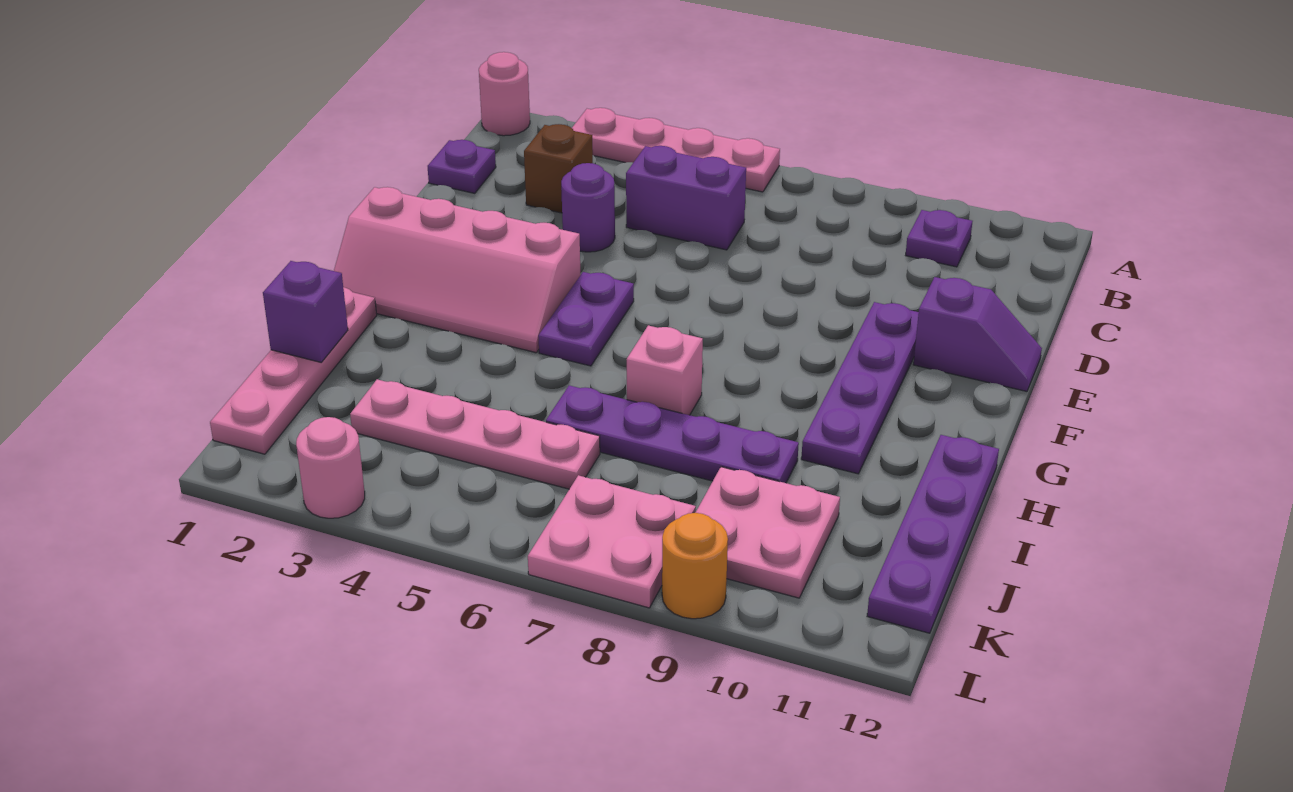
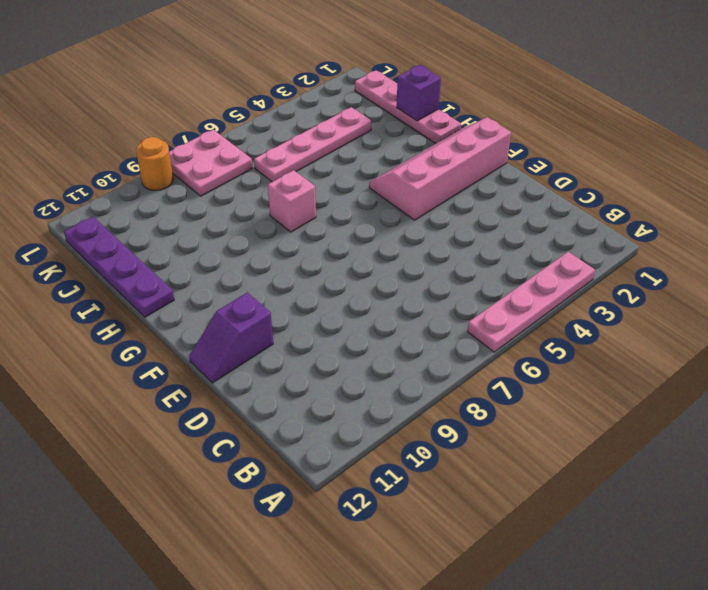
none -> pink round brick A1 level 1
none -> purple plate B10 level 1
none -> purple plate C1 level 1

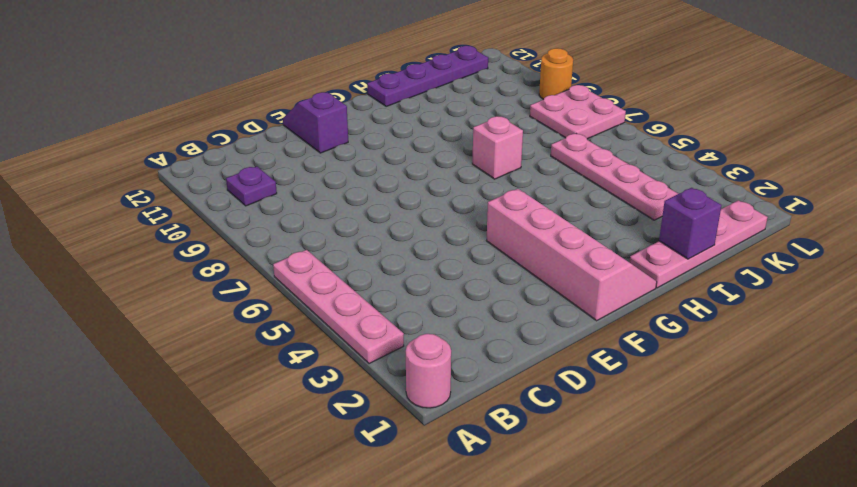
none -> purple plate C1 level 1
none -> brown brick C3 level 1
none -> purple brick C5:C6 level 1

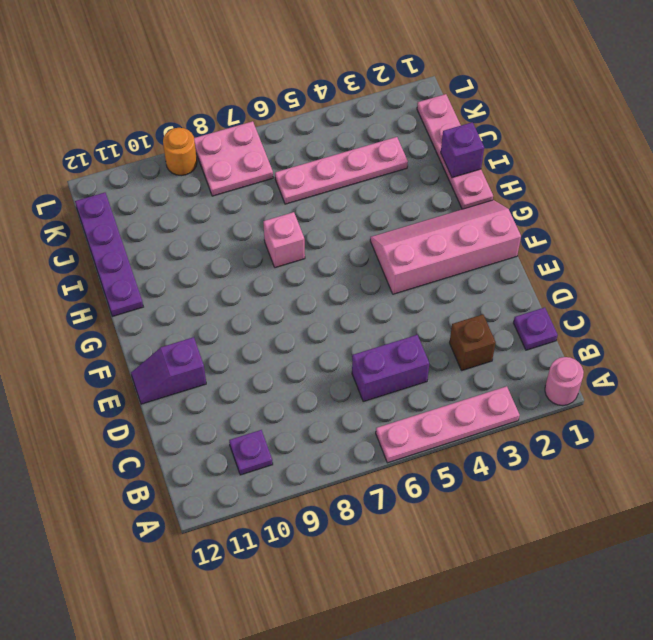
none -> purple round brick D4 level 1
none -> purple plate E10:H10 level 1
none -> purple plate F5:G5 level 1

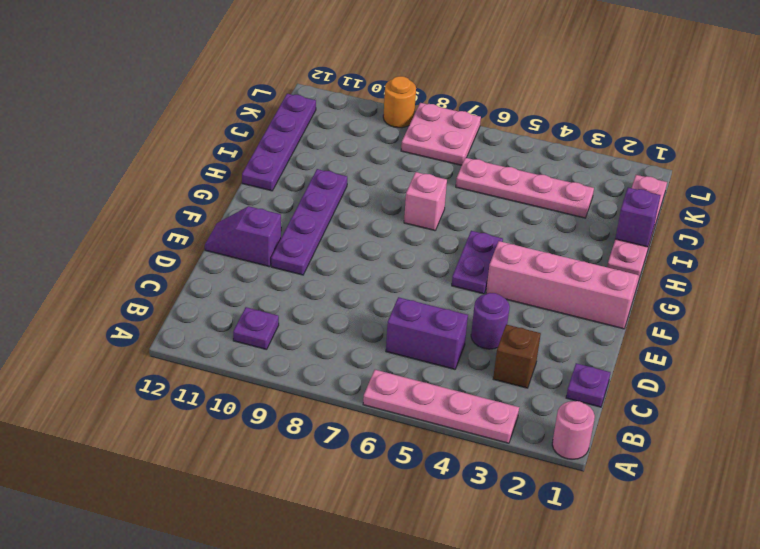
none -> purple plate I6:I9 level 1
none -> pink plate J9:K10 level 1
none -> pink round brick L3 level 1

